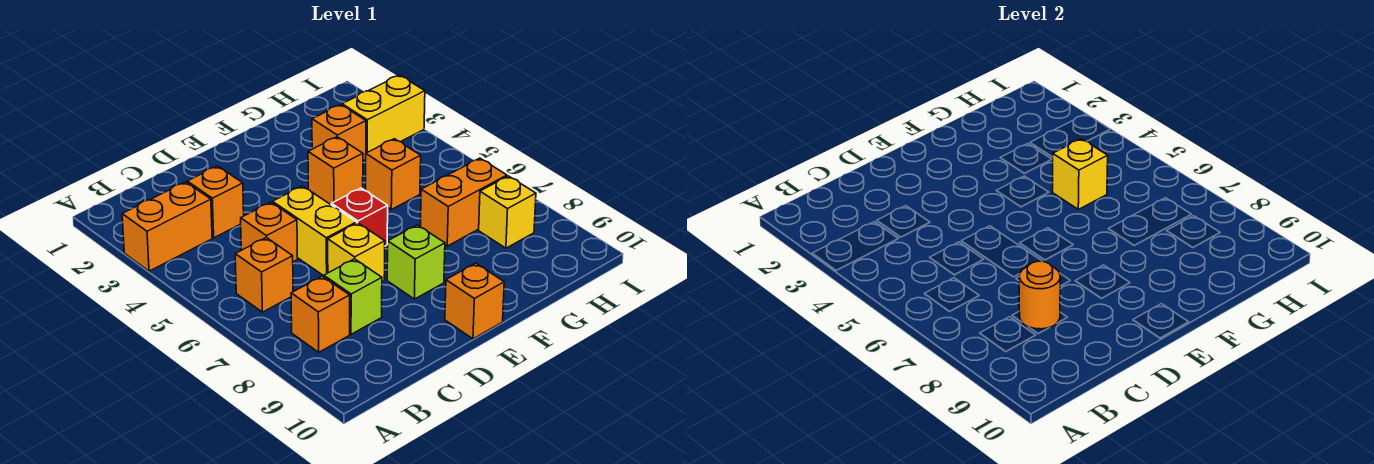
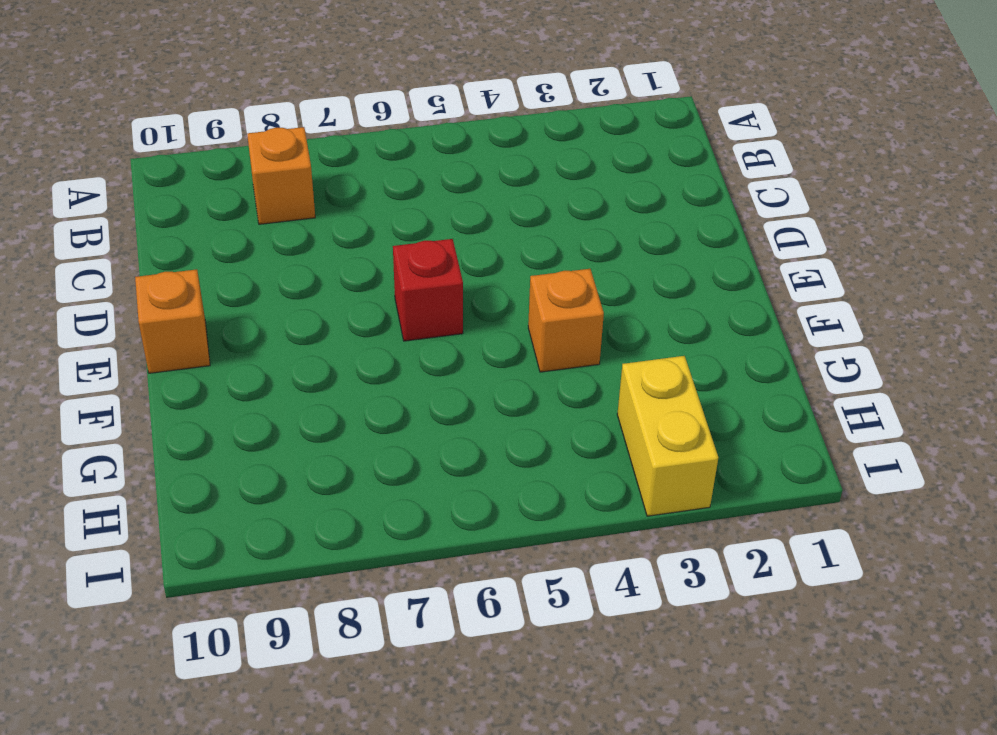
none -> orange brick A3:B3 level 1
none -> orange brick B6 level 1
none -> orange brick C3 level 1

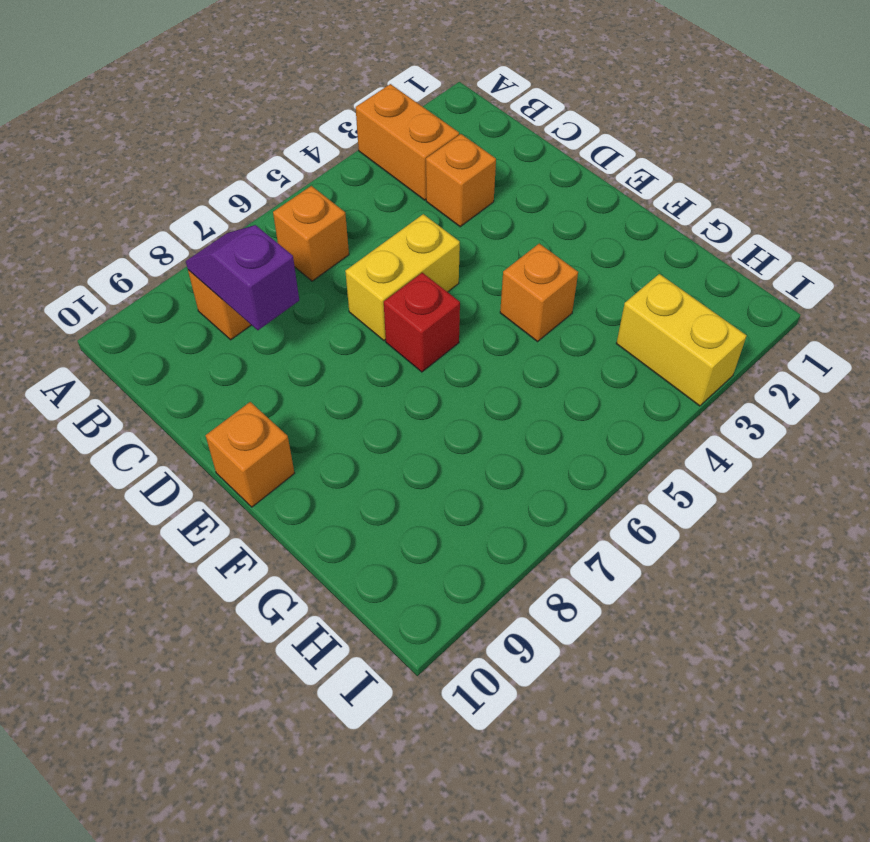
purple slope B8:C8 level 2 top C -> orange round brick C8 level 2
none -> orange brick C5 level 1
none -> lime brick C8 level 1
none -> yellow brick D7 level 1

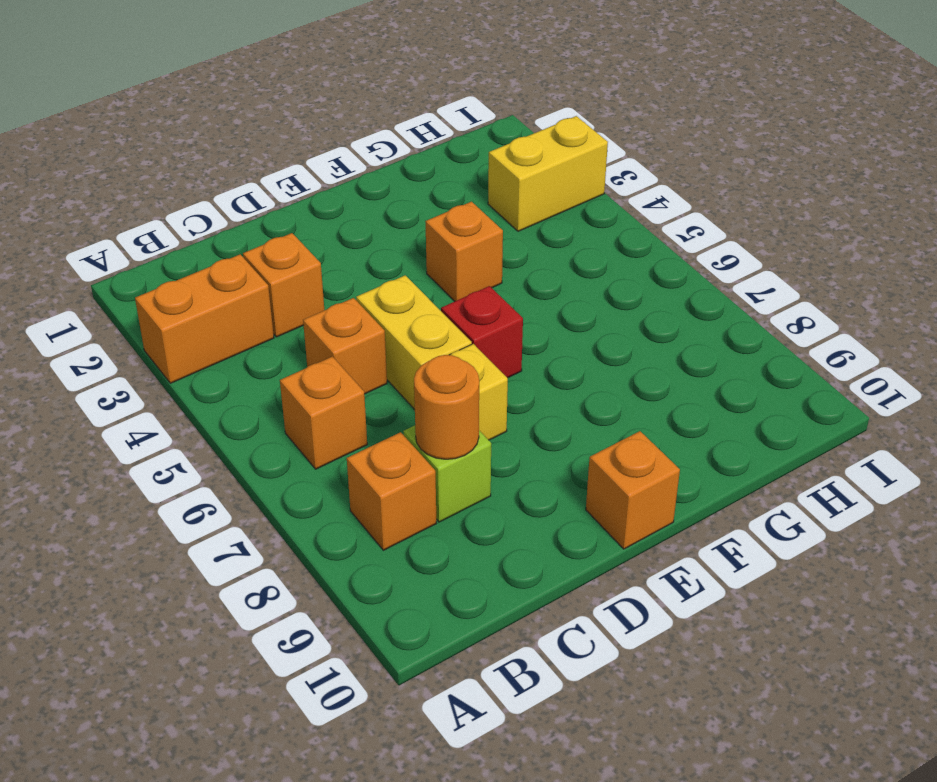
none -> lime brick E8 level 1
none -> orange brick G3 level 1
none -> orange brick G5 level 1

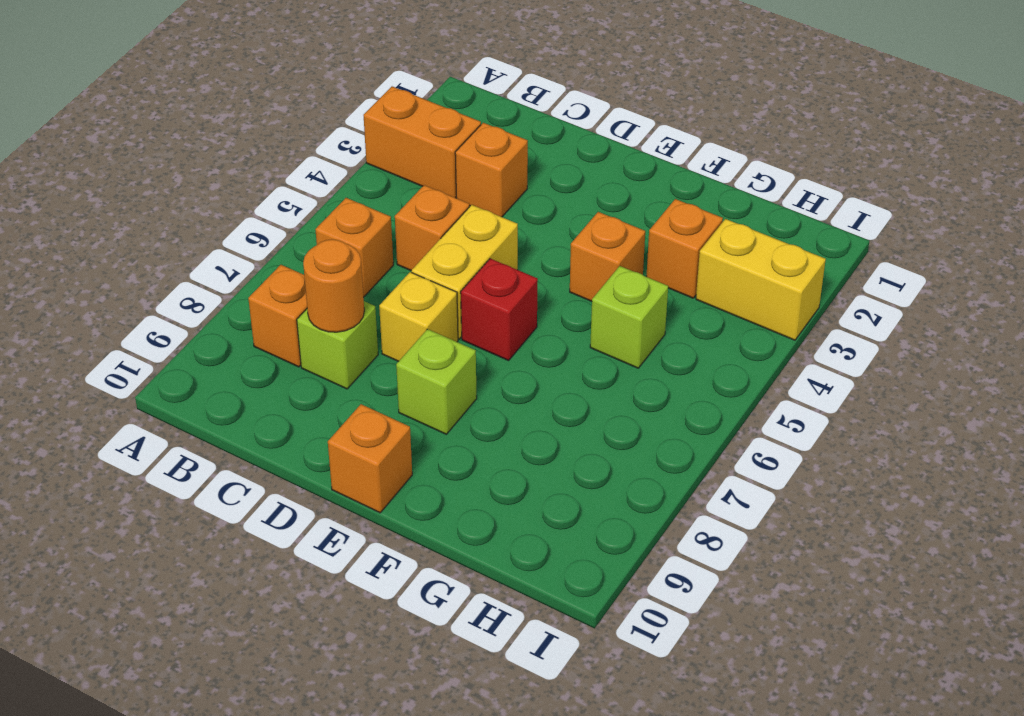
lime brick G5 level 1 -> orange brick G5 level 1
none -> orange brick G7:H7 level 1
none -> yellow brick H8 level 1
none -> yellow brick G5 level 2

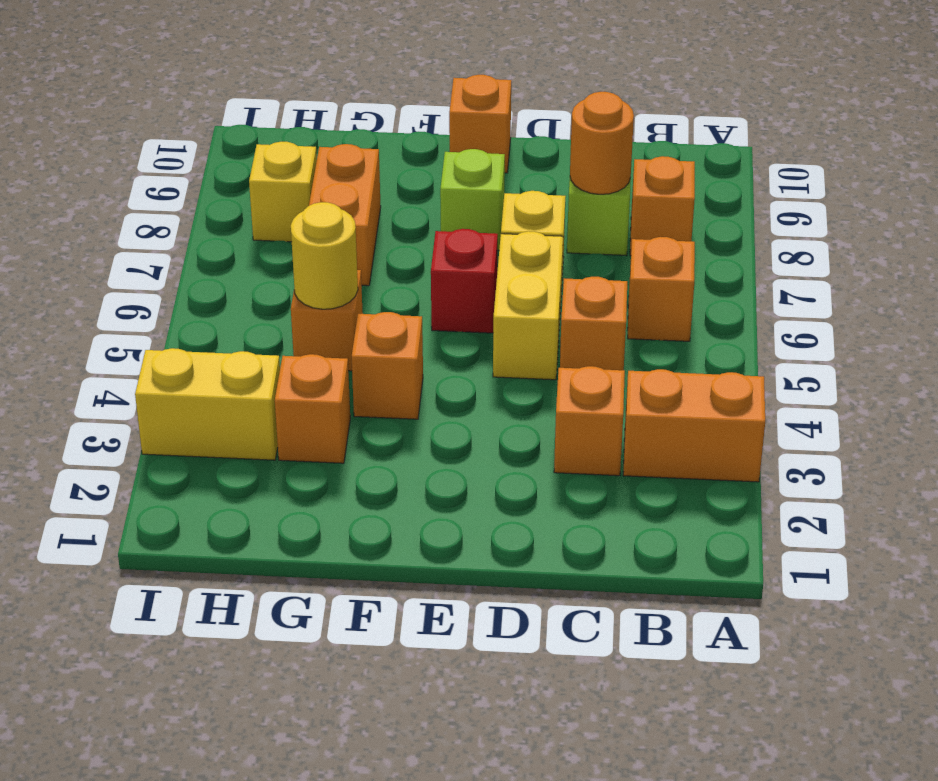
yellow round brick G5 level 2 -> yellow brick G5 level 2
orange brick G7:G8 level 1 -> orange brick G7:H7 level 1

